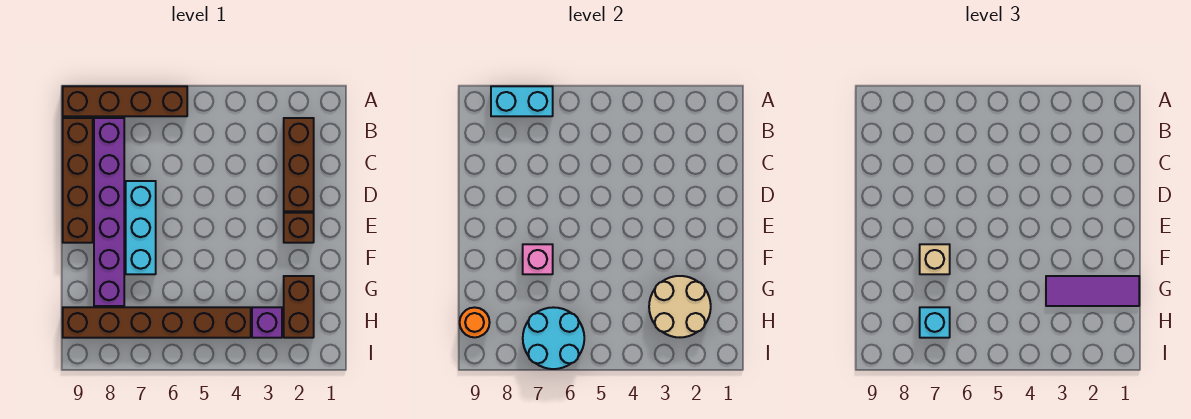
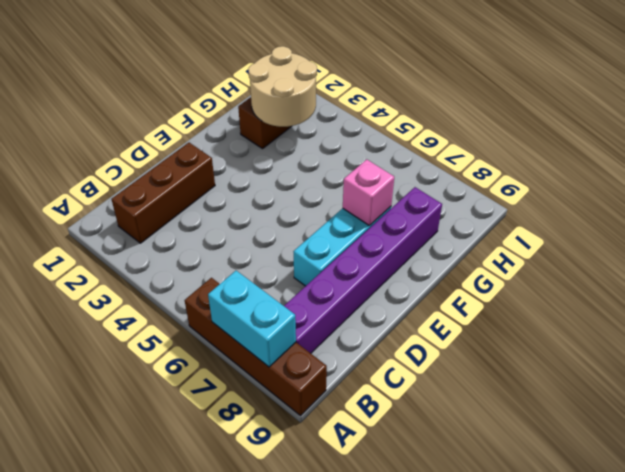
none -> brown brick B9:E9 level 1
none -> brown brick E2 level 1
none -> purple brick H3 level 1

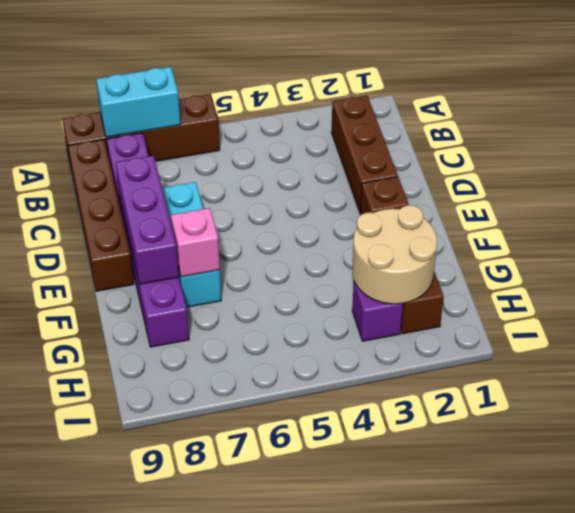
purple brick D8:F8 level 2 -> none
none -> brown brick H4:H9 level 1
none -> cyan round brick H6:I7 level 2
none -> orange round brick H9 level 2

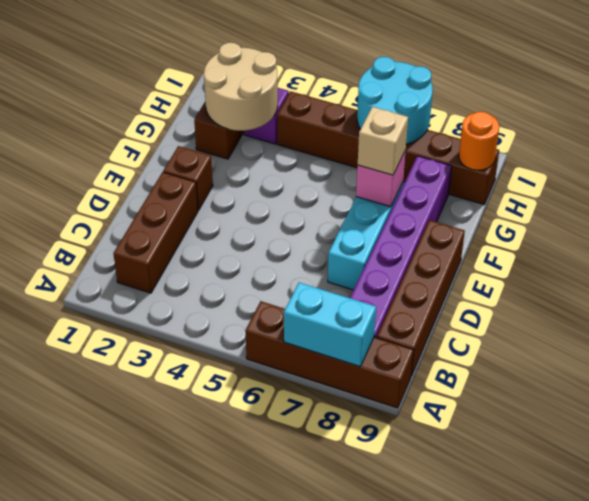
none -> purple tile G1:G3 level 3
none -> cyan brick H7 level 3

